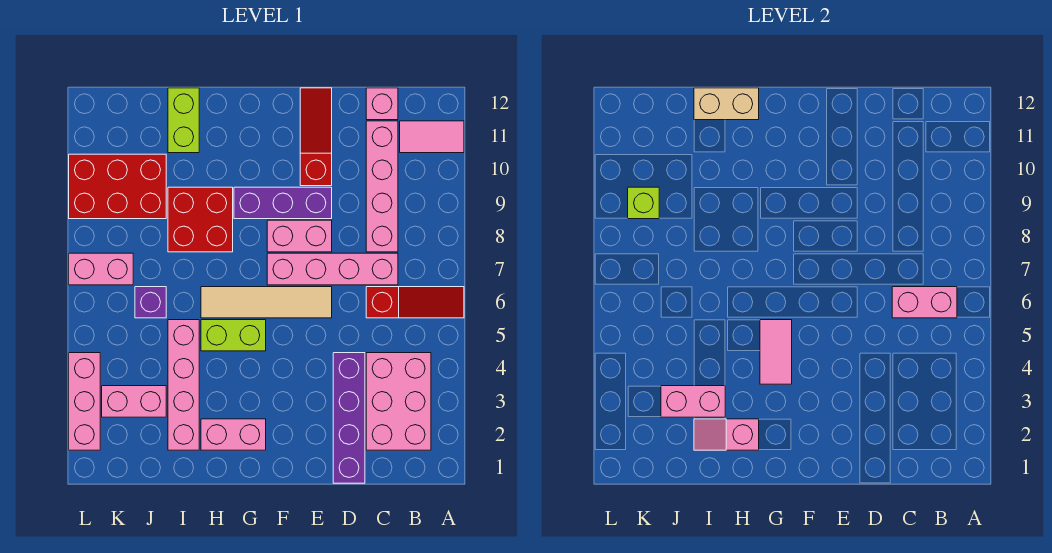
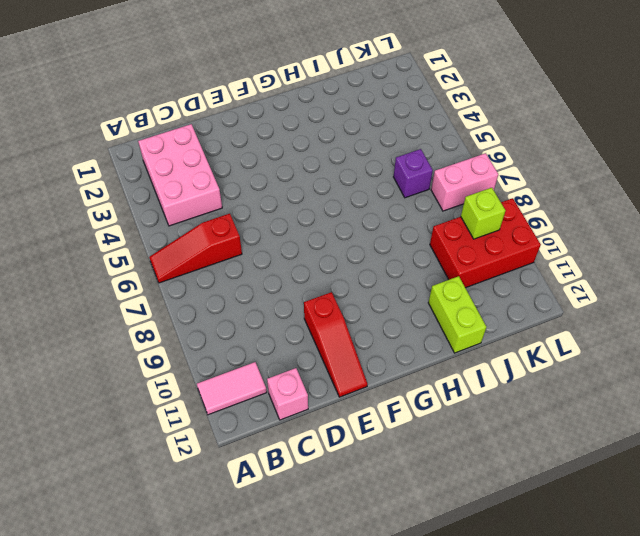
none -> pink brick C7:F7 level 1
none -> pink brick C8:C11 level 1
none -> purple brick D1:D4 level 1

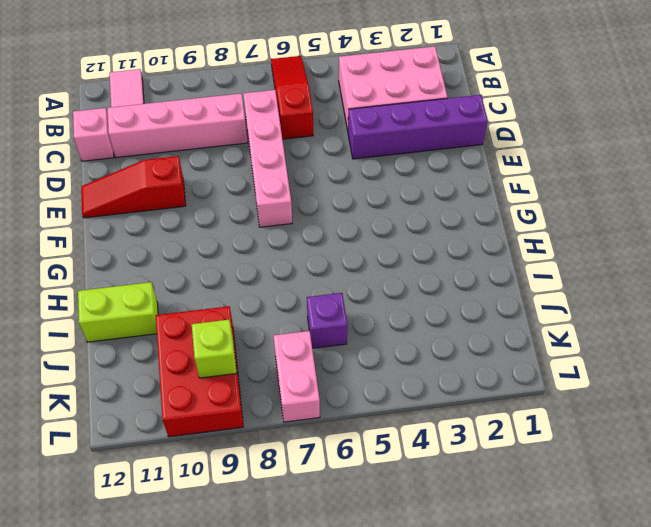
none -> tan tile E6:H6 level 1
none -> pink brick E8:F8 level 1
none -> purple brick E9:G9 level 1

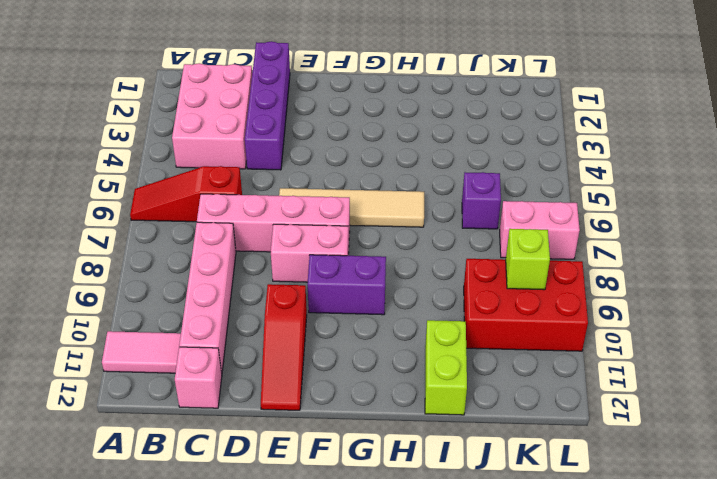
purple brick F9:G9 level 1 -> purple brick E9:G9 level 1
none -> pink brick G2:H2 level 1
none -> lime brick G5:H5 level 1
none -> red brick H8:I9 level 1

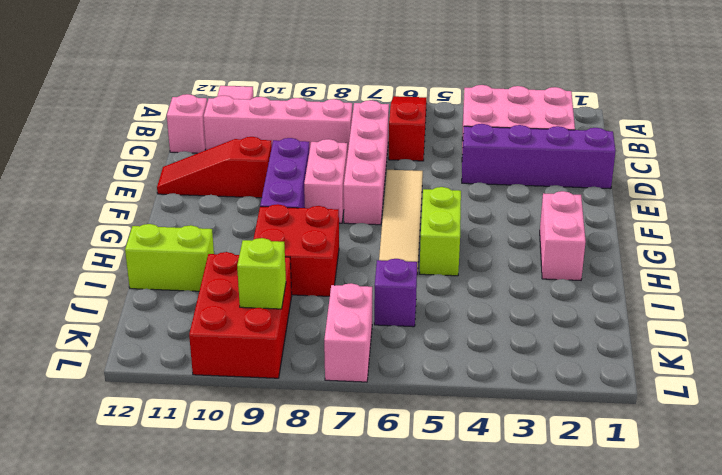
none -> pink brick I2:I5 level 1
none -> pink brick J3:K3 level 1
none -> pink brick L2:L4 level 1

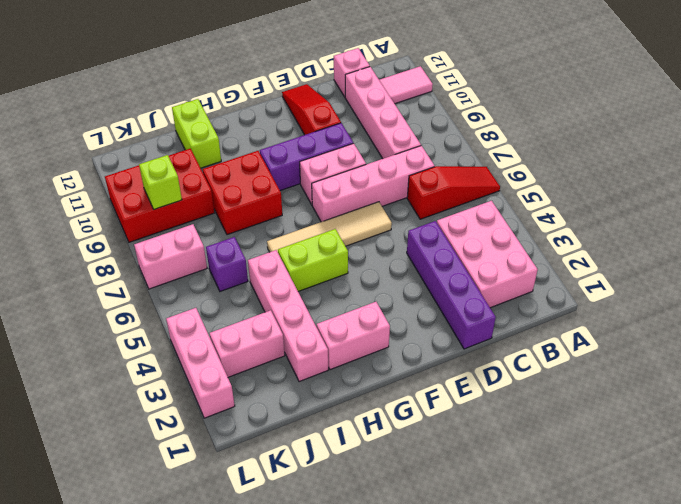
none -> pink brick B6:C6 level 2
none -> pink tile G4:G5 level 2
none -> pink slope H2:I2 level 2 top H

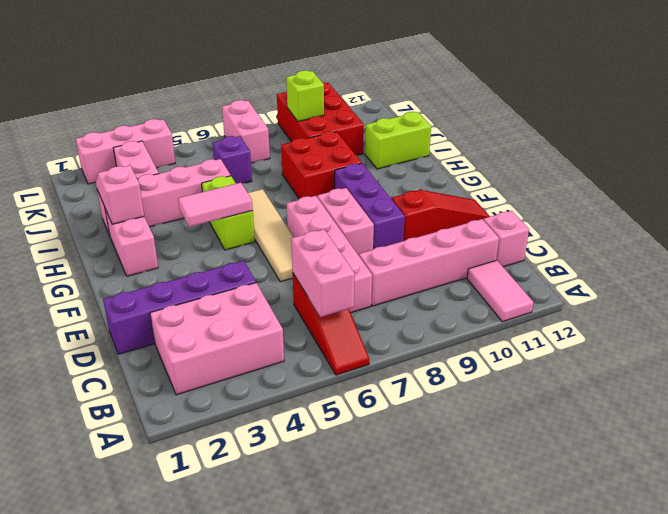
none -> tan brick H12:I12 level 2
none -> pink brick I3:J3 level 2

